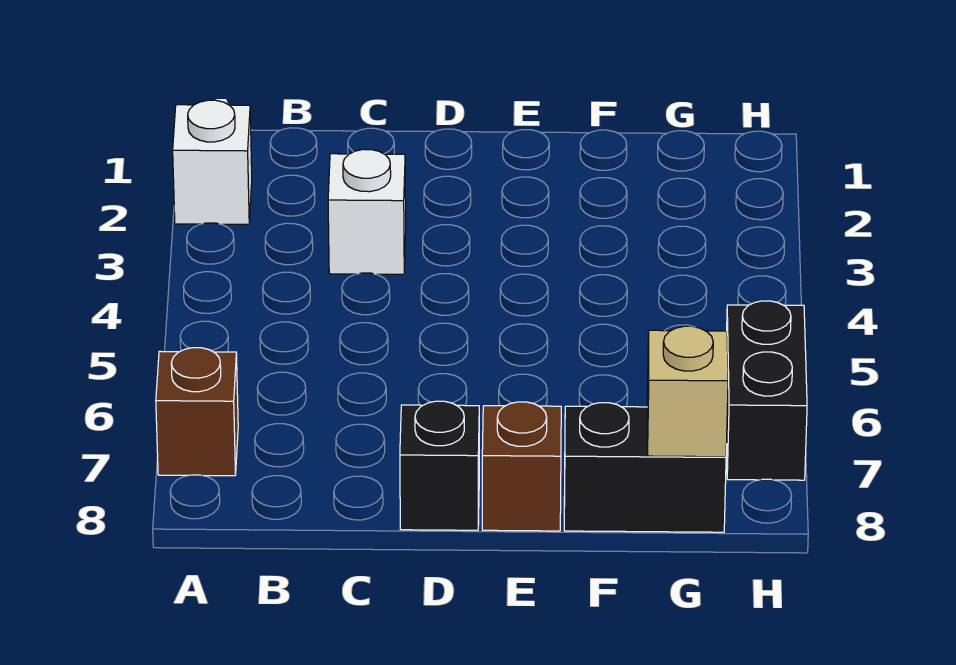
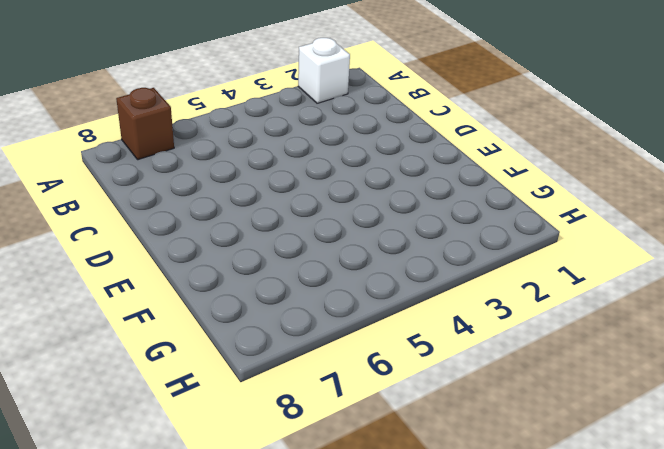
none -> white brick C3 level 1
none -> black brick D8 level 1

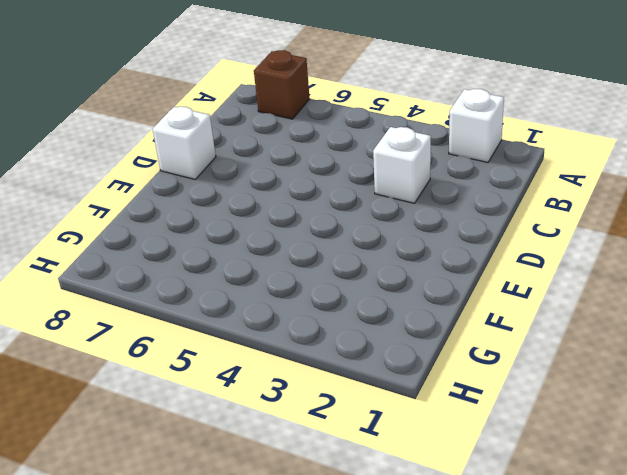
white brick D8 level 1 -> black brick D8 level 1
none -> brown brick E8 level 1
none -> black brick F8:G8 level 1

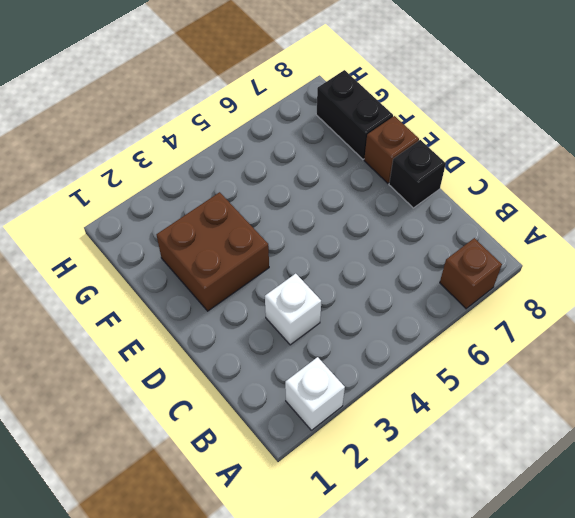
brown brick E2:F3 level 1 -> none
none -> black brick H6:H7 level 1
none -> tan brick G8 level 2

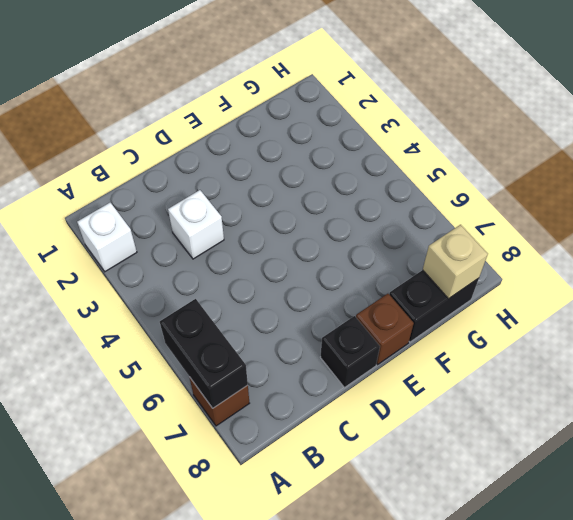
black brick A6:A7 level 2 -> black brick H6:H7 level 1

